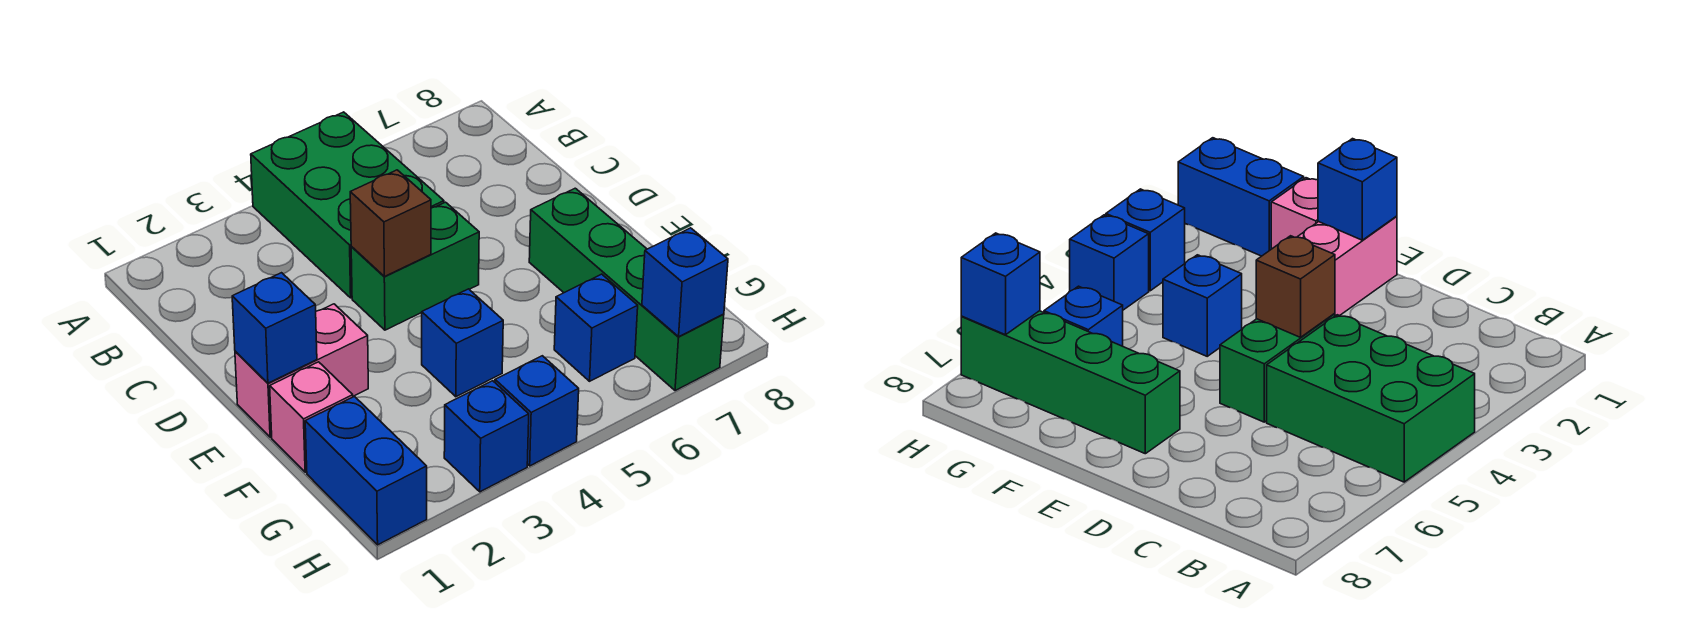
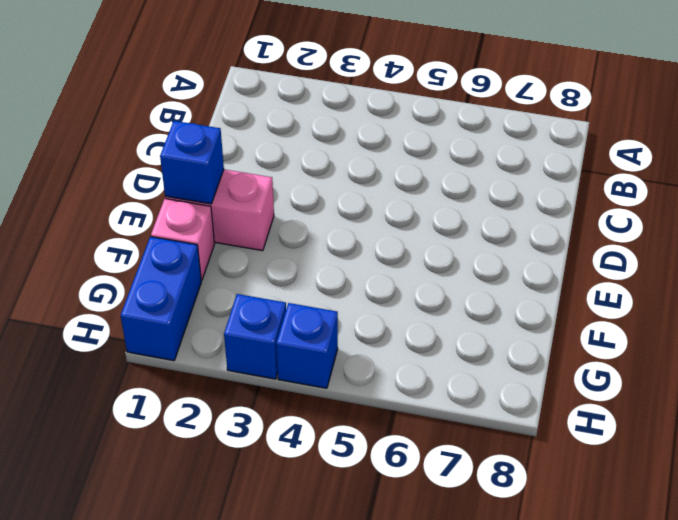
none -> green brick A4:C5 level 1
none -> green brick D4:D5 level 1
none -> green brick E7:H7 level 1

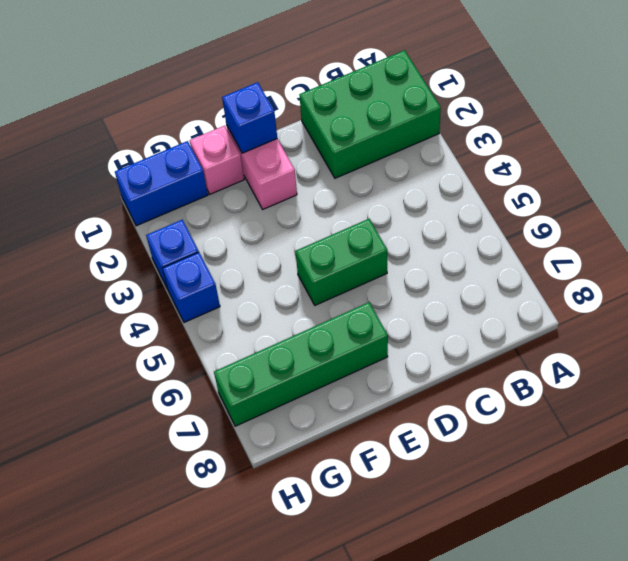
green brick A1:C2 level 1 -> green brick A4:C5 level 1
green brick D5:E5 level 1 -> green brick D4:D5 level 1
none -> blue brick F4 level 1
none -> blue brick G6 level 1
none -> brown brick D4 level 2

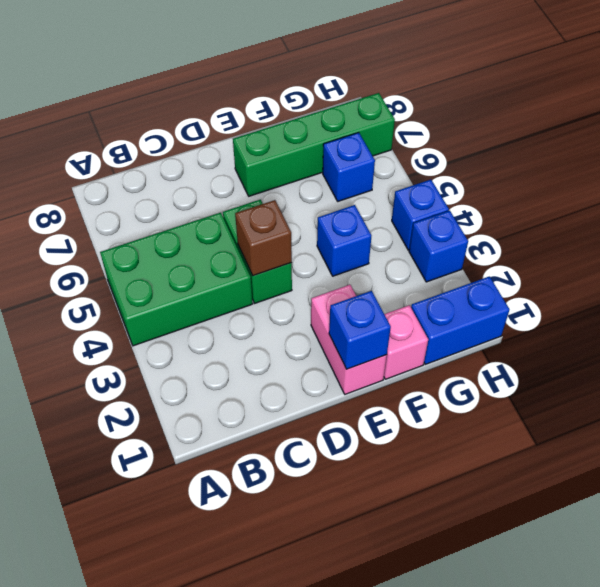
none -> blue brick H7 level 2

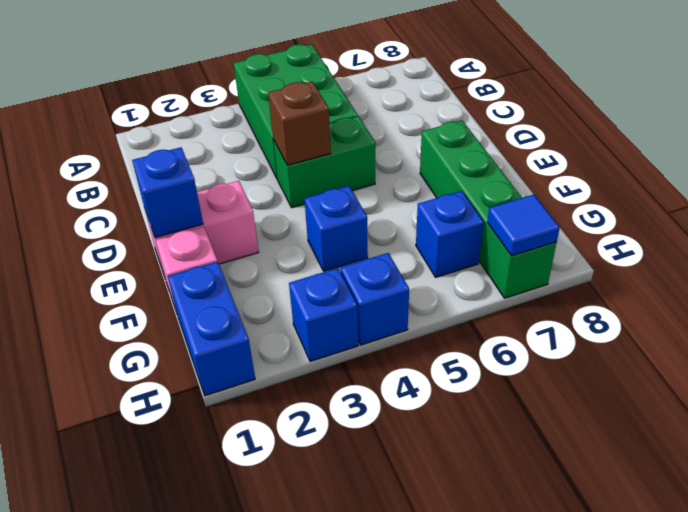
blue tile H7 level 2 -> blue brick H7 level 2

